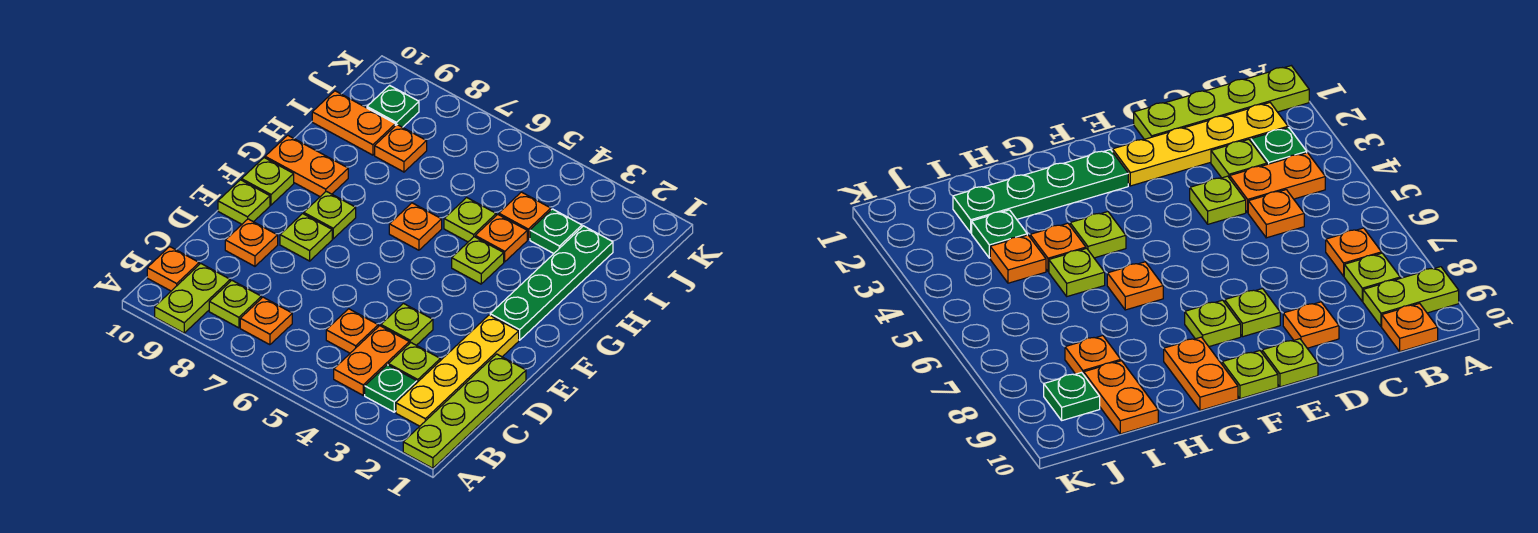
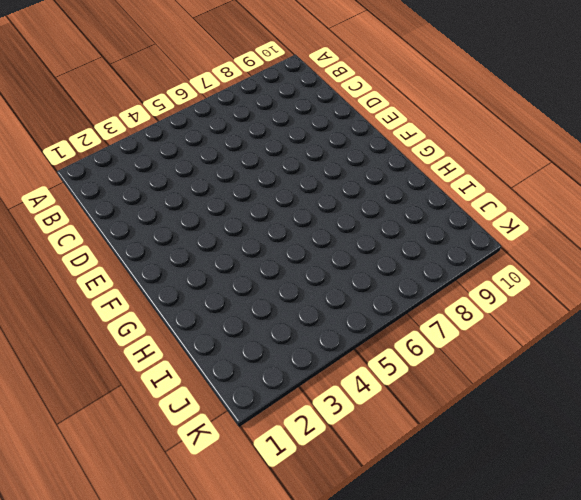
none -> lime plate A1:D1 level 1
none -> lime plate A9:B9 level 1
none -> yellow plate B2:E2 level 1

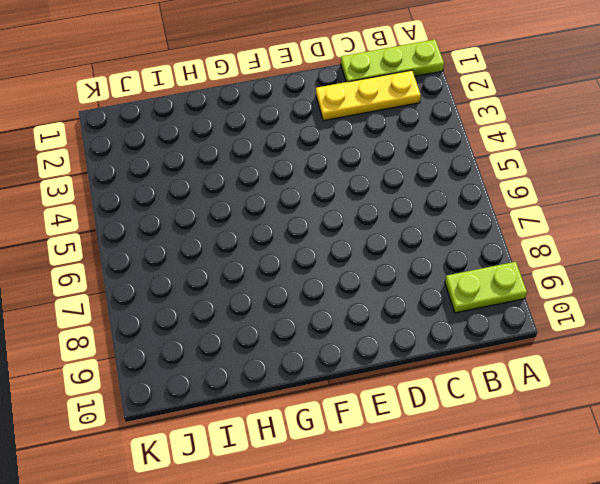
lime plate A1:C1 level 1 -> lime plate A1:D1 level 1
yellow plate B2:D2 level 1 -> yellow plate B2:E2 level 1
none -> green plate B3 level 1
none -> orange plate B4:C4 level 1
none -> orange plate B7 level 1

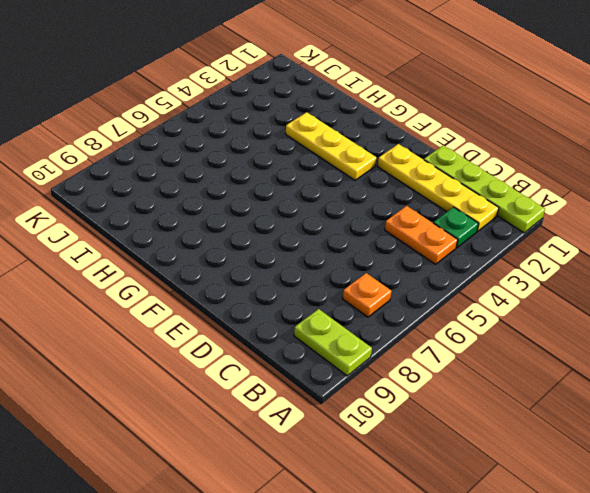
yellow plate F3:H3 level 1 -> none
none -> lime plate B8 level 1
none -> orange plate B10 level 1
none -> lime plate C3 level 1

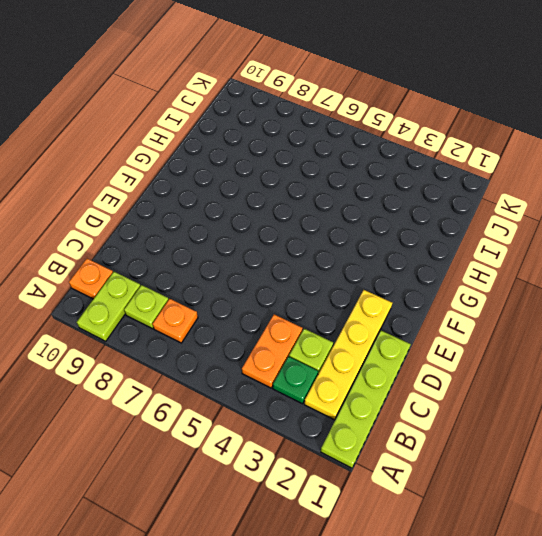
none -> orange plate C5 level 1
none -> lime plate D4 level 1
none -> orange plate D9 level 1

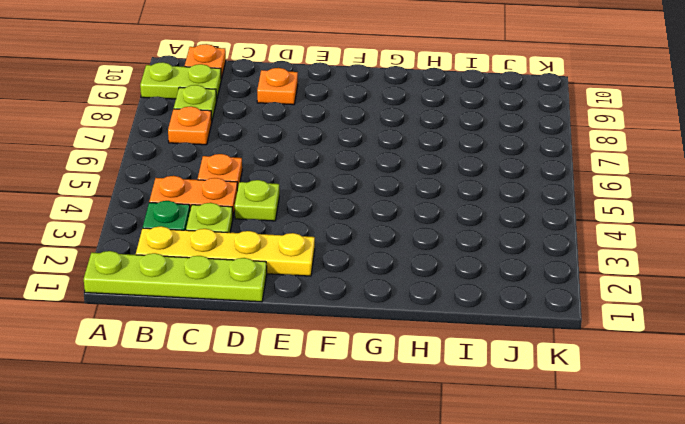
none -> lime plate E8 level 1
none -> lime plate E10 level 1
none -> green plate F2:I2 level 1

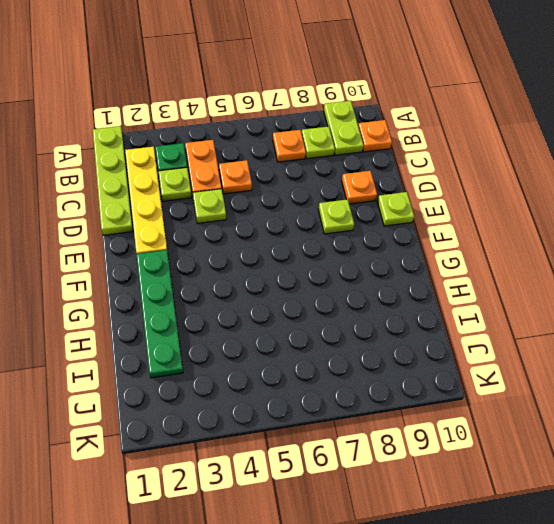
none -> lime plate F8 level 1
none -> lime plate F10 level 1
none -> lime plate G4 level 1

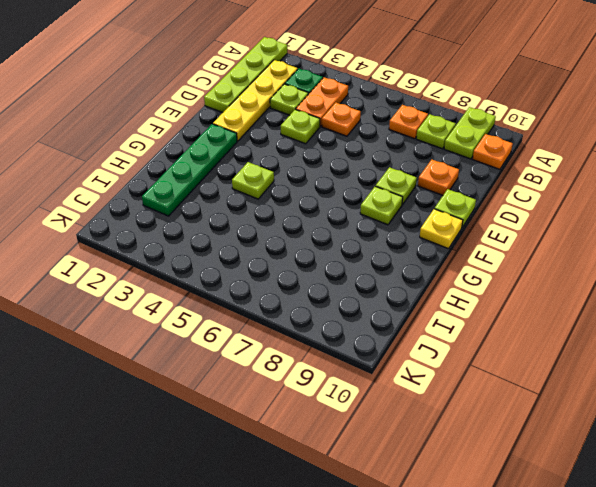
yellow plate F10 level 1 -> lime plate F10 level 1
none -> orange plate G6 level 1
none -> orange plate G9:G10 level 1
none -> orange plate H4 level 1

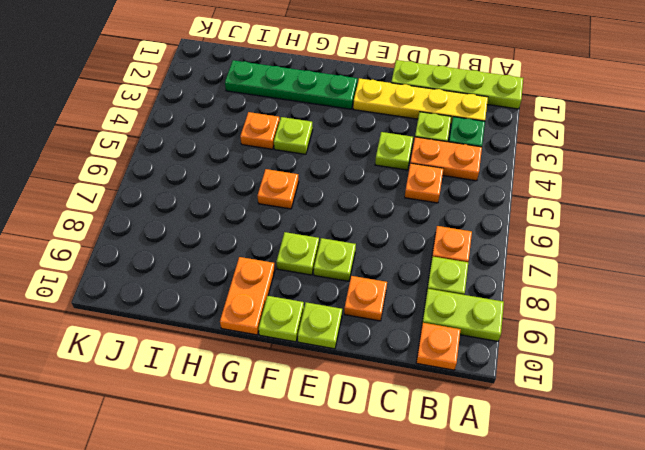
none -> lime plate H5 level 1
none -> green plate I3 level 1
none -> orange plate I4 level 1

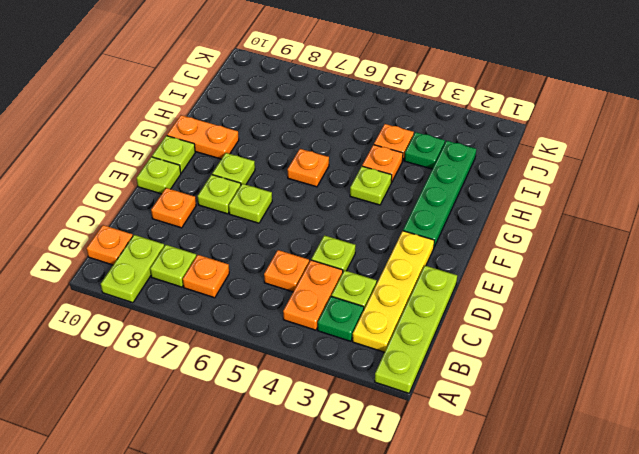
lime plate E7 level 1 -> lime plate H5 level 1
none -> orange plate I8 level 1
none -> orange plate I9:I10 level 1
none -> green plate J9 level 1

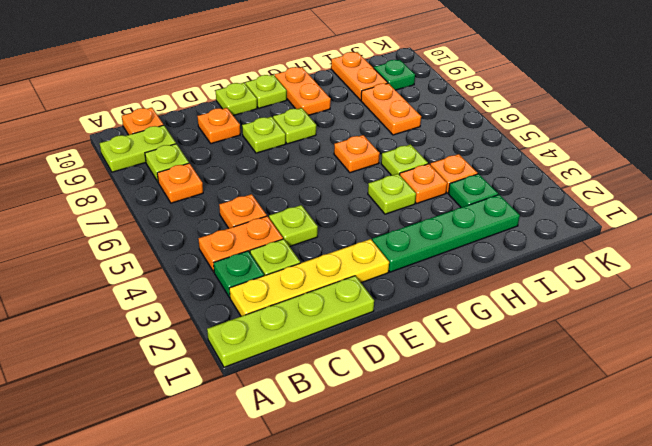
orange plate I7:I8 level 1 -> orange plate I8 level 1

